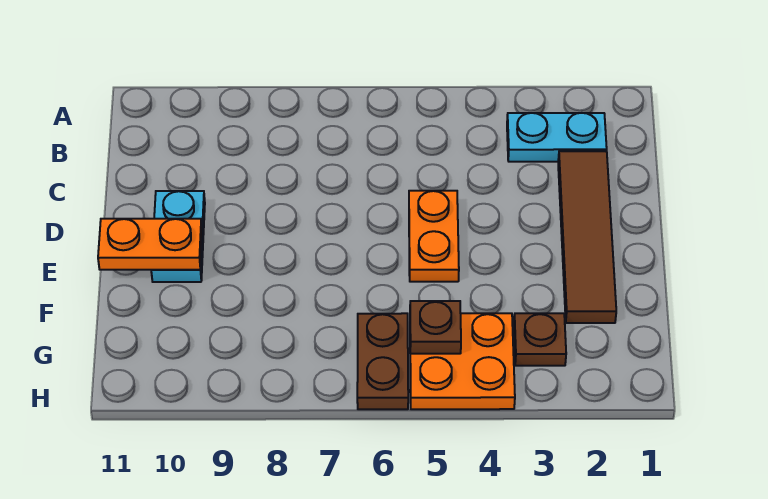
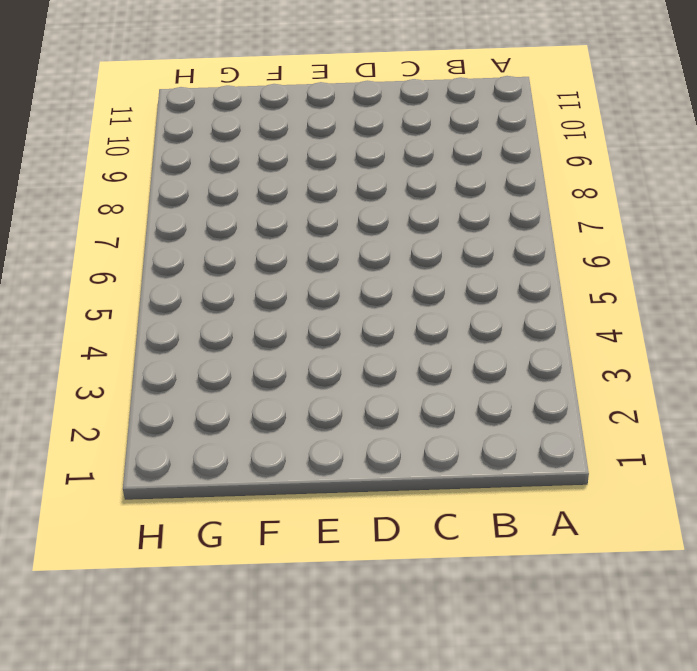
none -> cyan plate B2:B3 level 1
none -> brown tile C2:F2 level 1

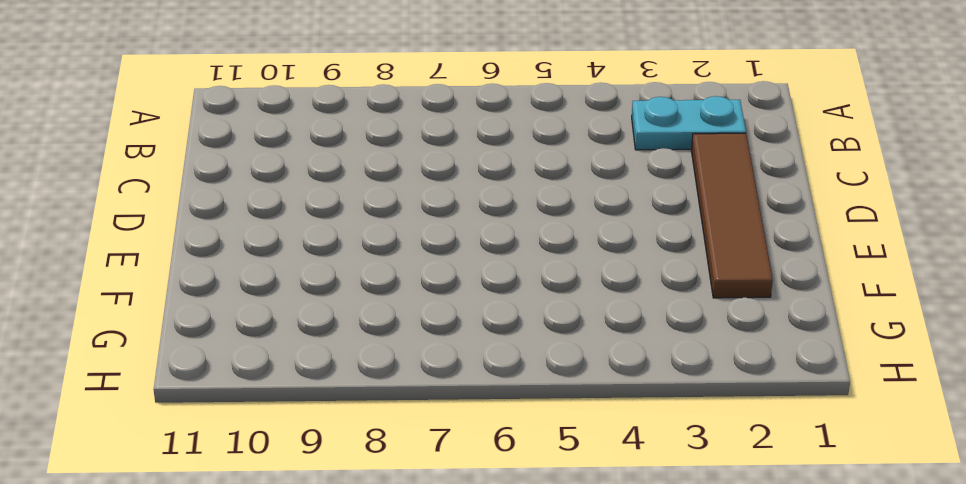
none -> orange plate D5:E5 level 1
none -> cyan plate D10:E10 level 1

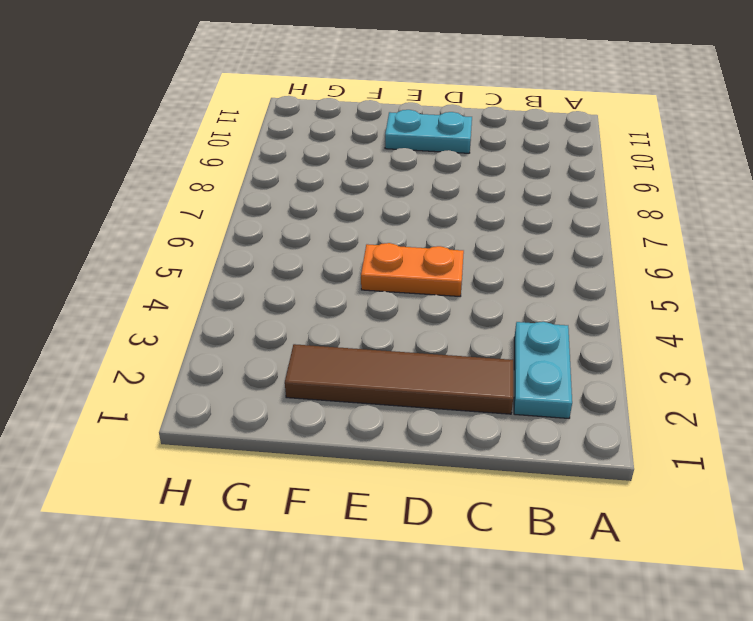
none -> brown plate G3 level 1
none -> orange plate G4:H5 level 1

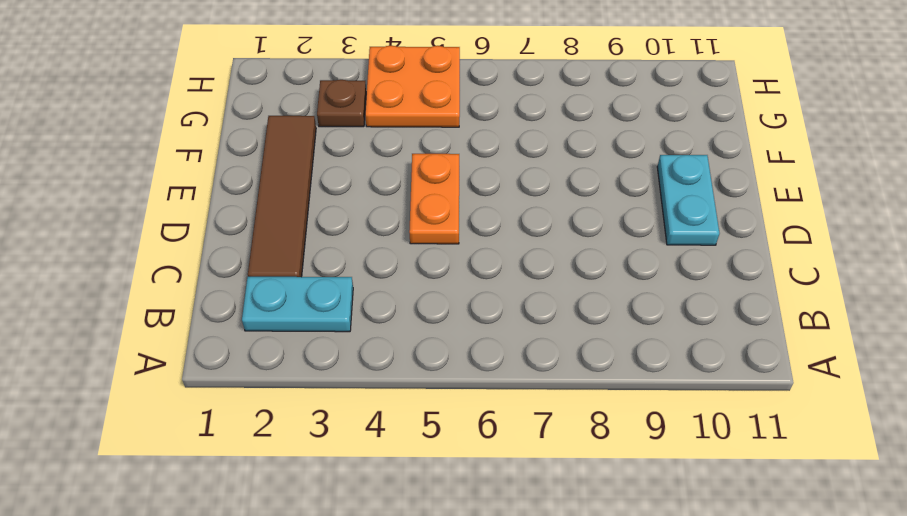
none -> brown plate G6:H6 level 1
none -> orange plate E10:E11 level 2

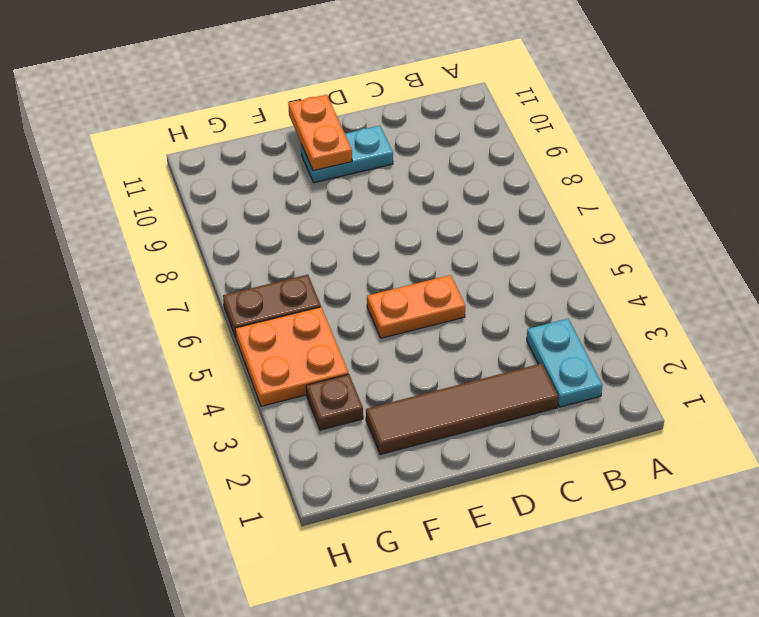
none -> brown plate G5 level 2

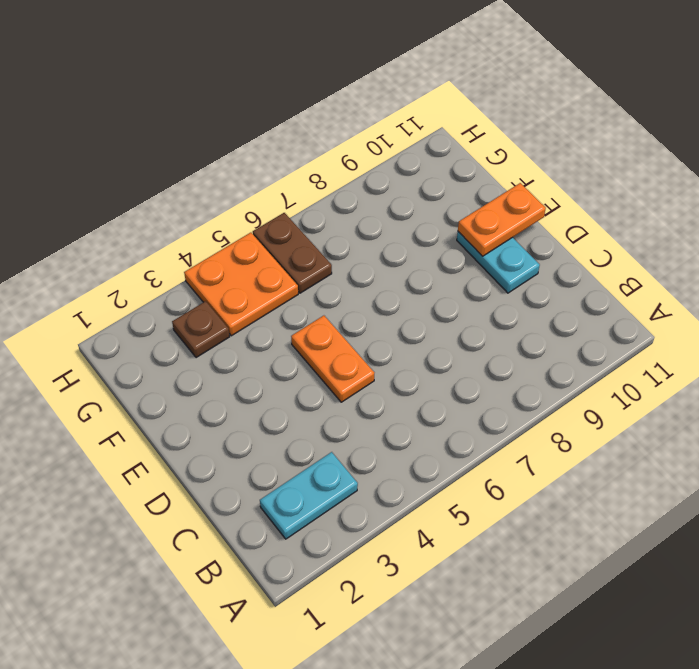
none -> brown tile C2:F2 level 1
none -> brown plate G5 level 2

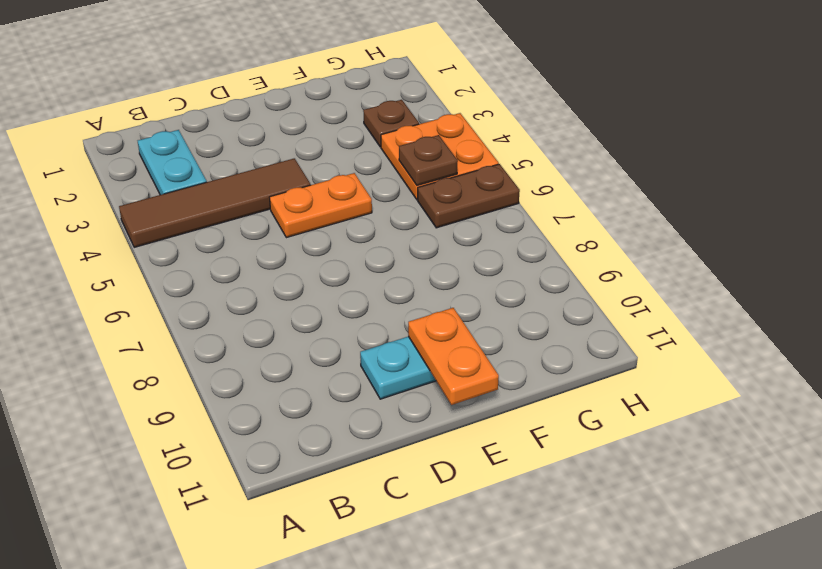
brown tile A4:D4 level 1 -> brown tile C2:F2 level 1

